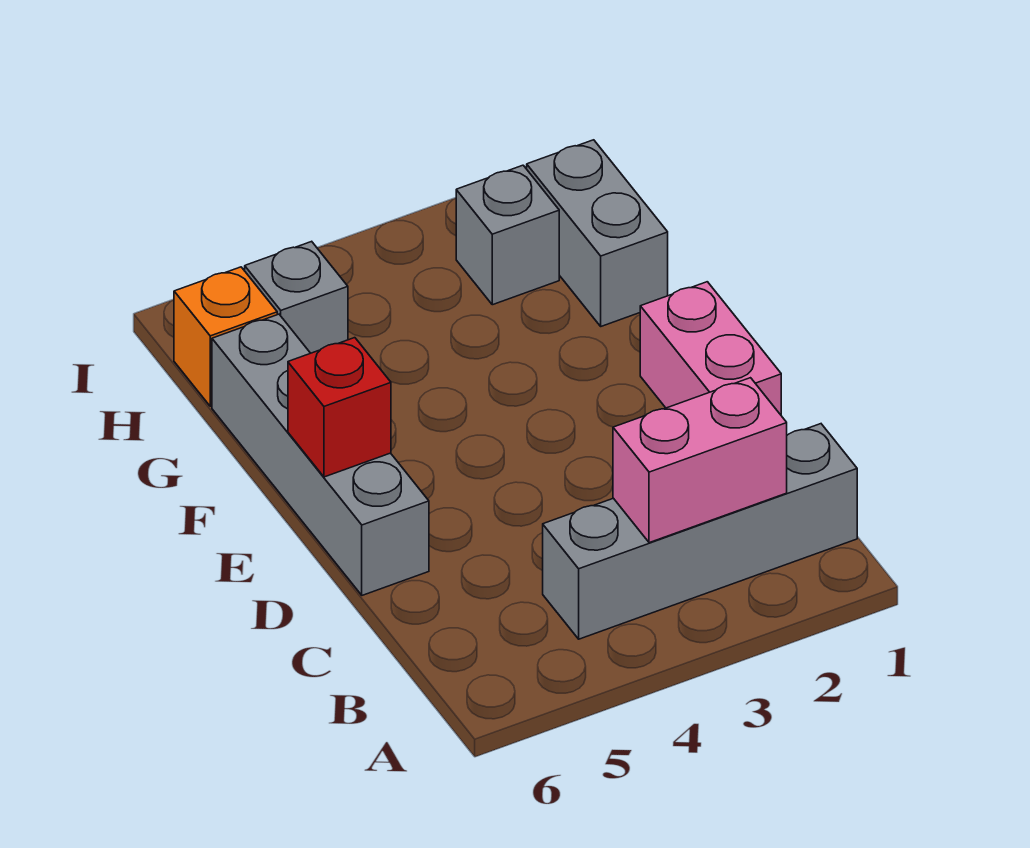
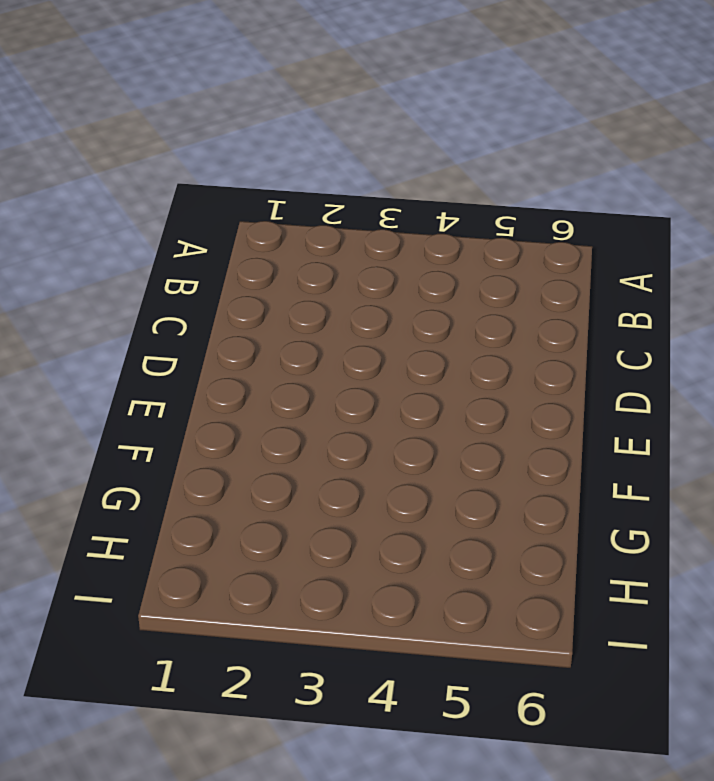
none -> grey brick B1:B4 level 1
none -> pink brick D1:E1 level 1

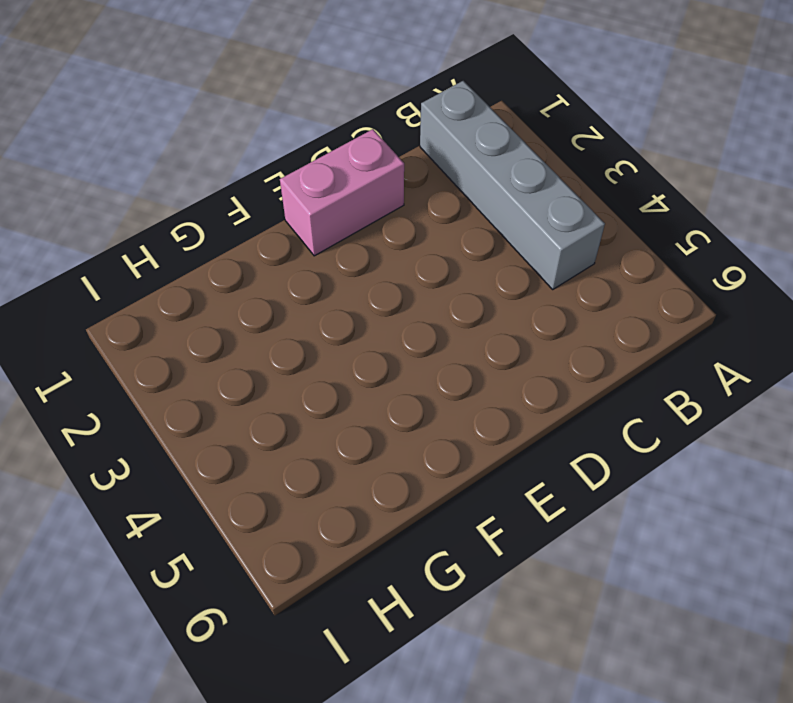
none -> grey brick D6:G6 level 1
none -> grey brick G1:H1 level 1

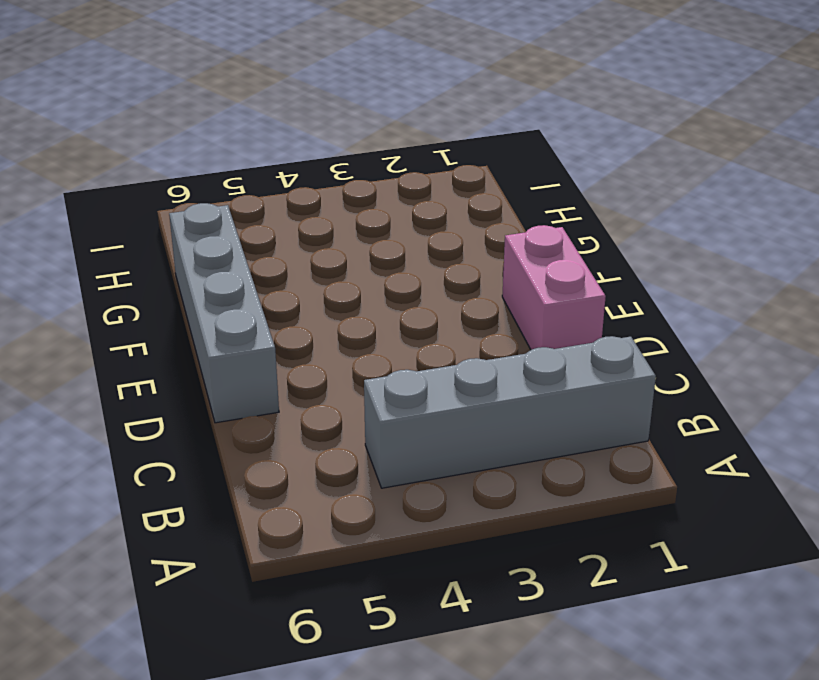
none -> grey brick G1:H1 level 1
none -> grey brick H2 level 1

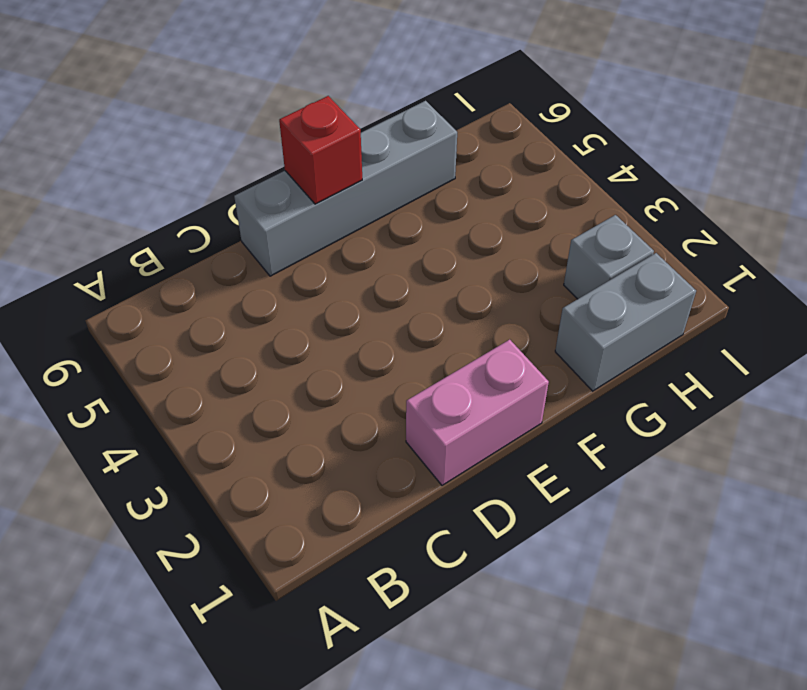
none -> grey brick B1:B4 level 1
none -> grey brick H5 level 1

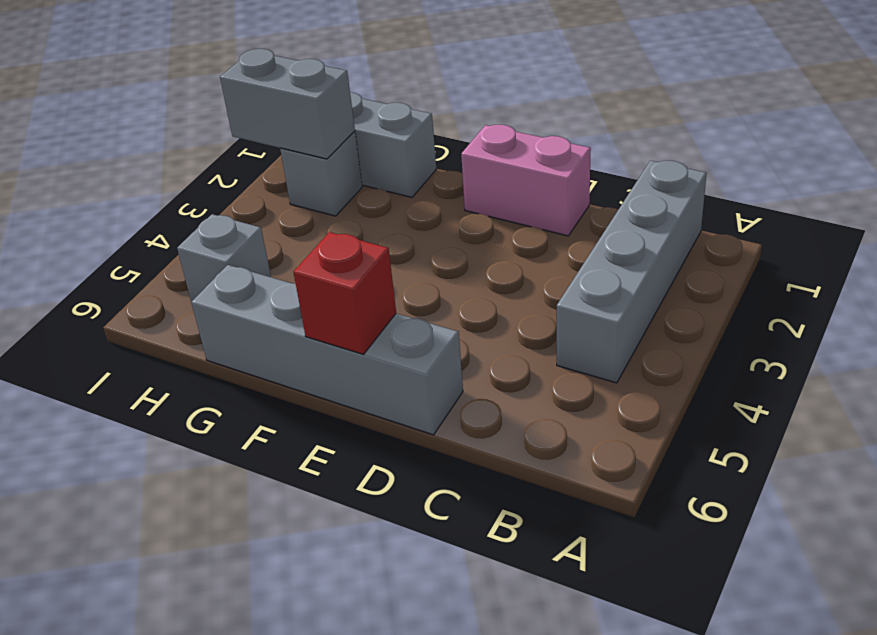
grey brick H2:I2 level 2 -> none
none -> orange brick H6 level 1
none -> pink brick B2:B3 level 2

